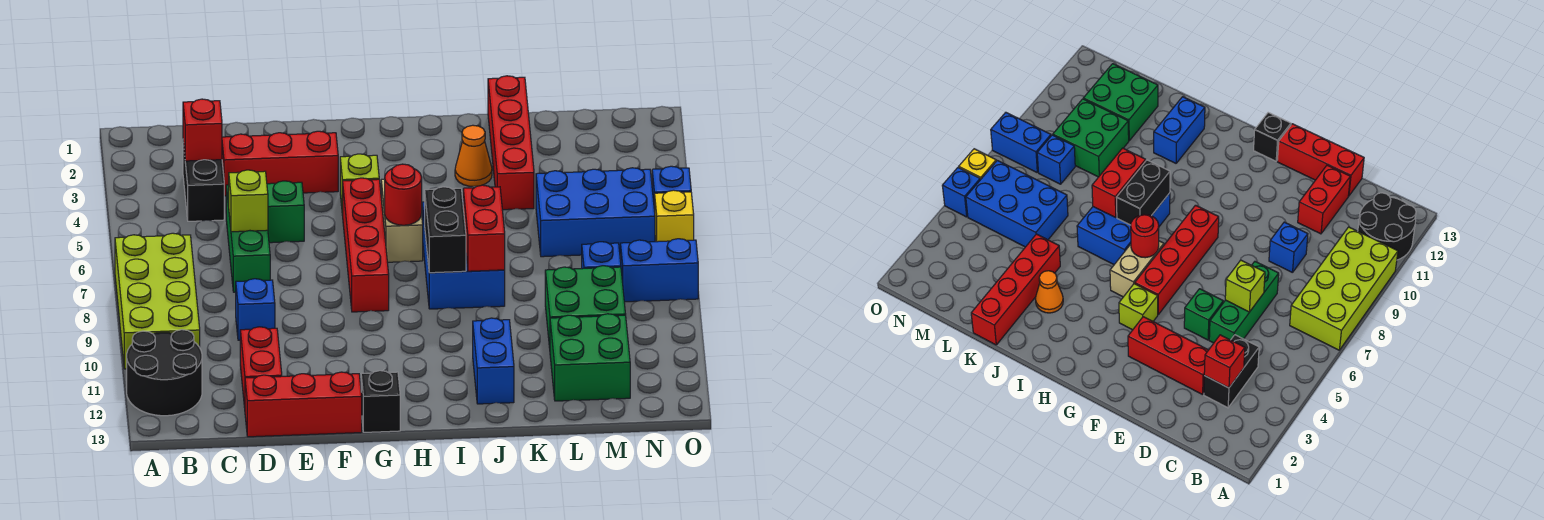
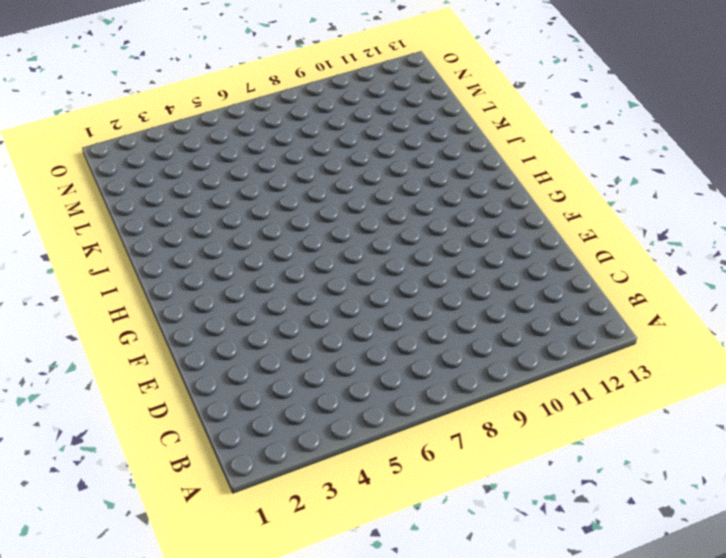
none -> lime brick A7:B10 level 1
none -> black round brick A11:B12 level 1
none -> black brick C3:C4 level 1

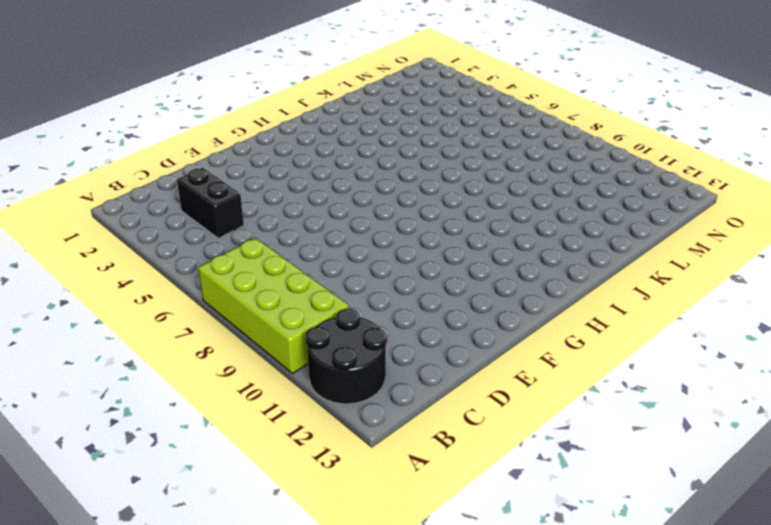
none -> red brick D3:F3 level 1
none -> green brick D5:D7 level 1
none -> blue brick D9 level 1

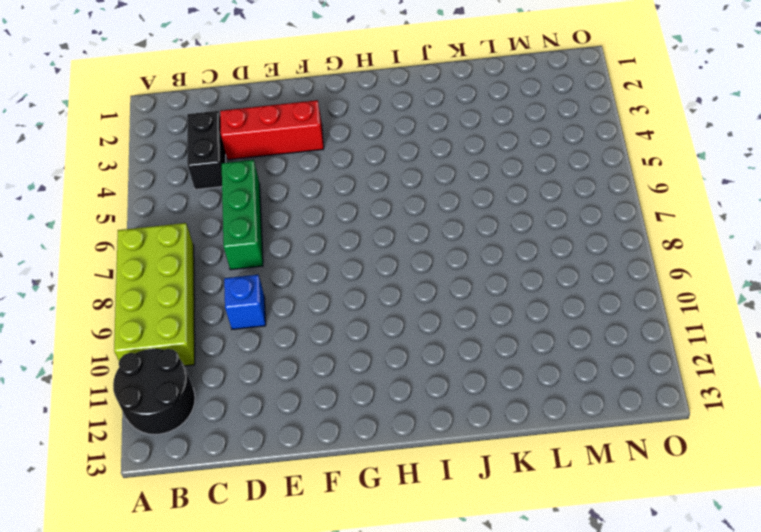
none -> red brick D11:D12 level 1
none -> red brick D13:F13 level 1
none -> green brick E5 level 1

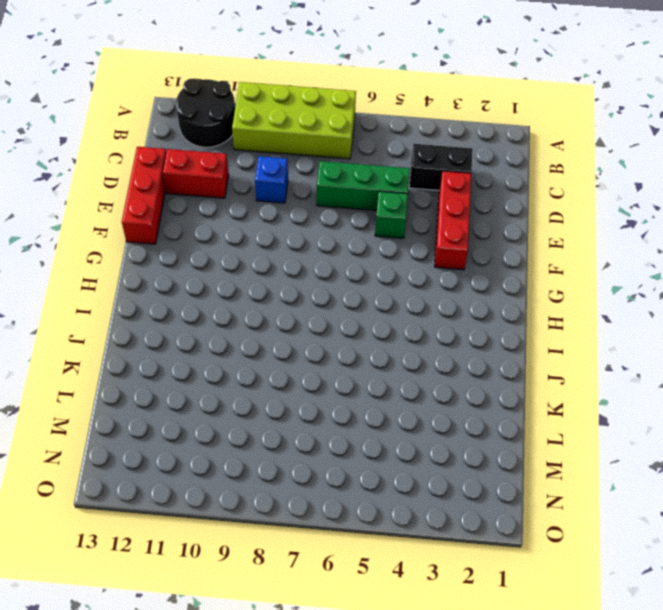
none -> lime brick G4 level 1
none -> red brick G5:G8 level 1
none -> black brick G13 level 1

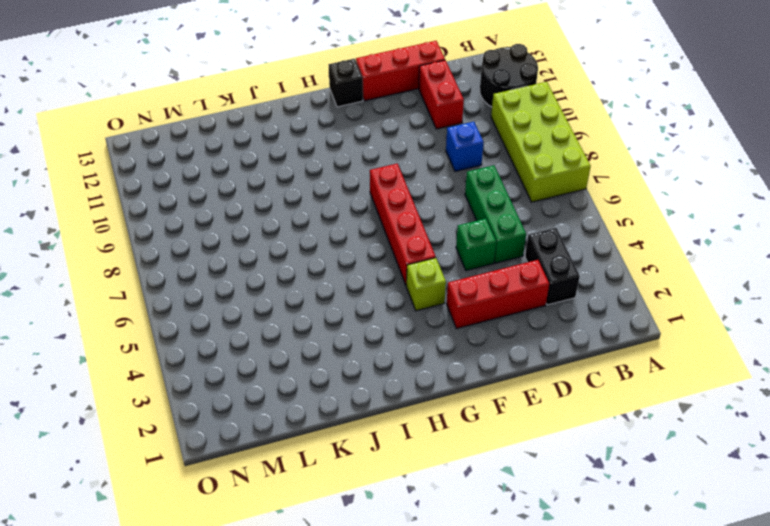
none -> tan brick H5:H6 level 1
none -> blue brick I6:J8 level 1
none -> orange cone J3 level 1

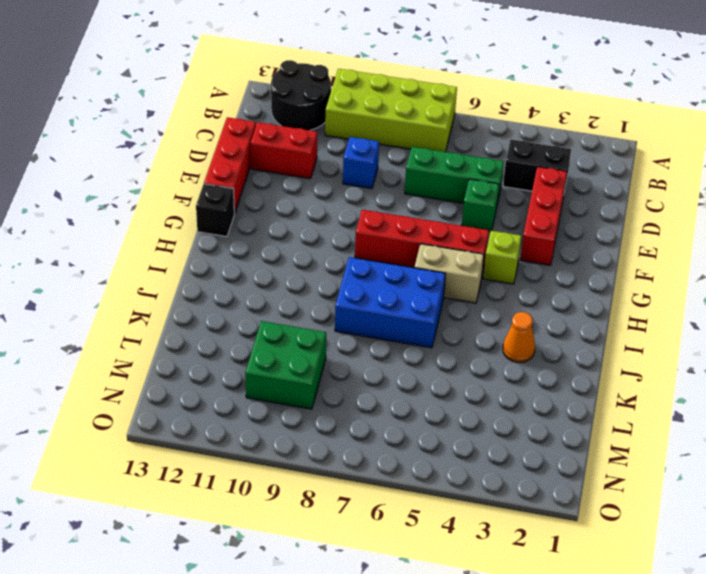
none -> blue brick J11:J12 level 1
none -> red brick K1:K4 level 1
none -> blue brick L5:N6 level 1

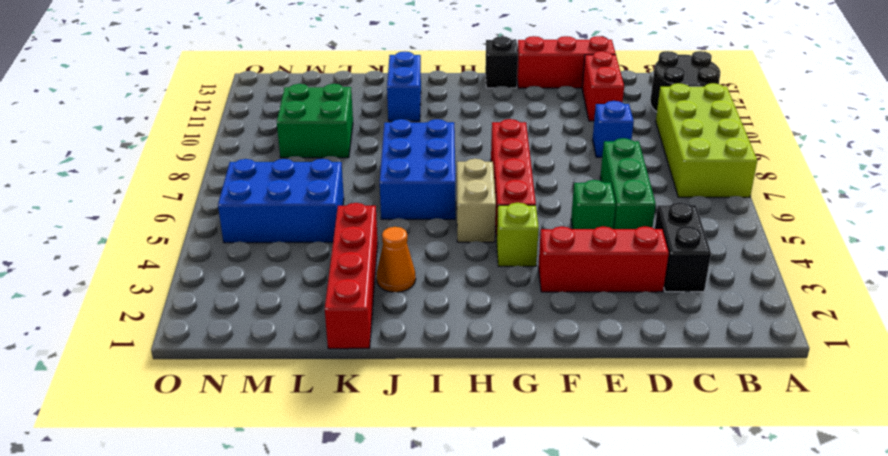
none -> green brick L11:M12 level 1
none -> blue brick M8 level 1
none -> blue brick N8:O8 level 1

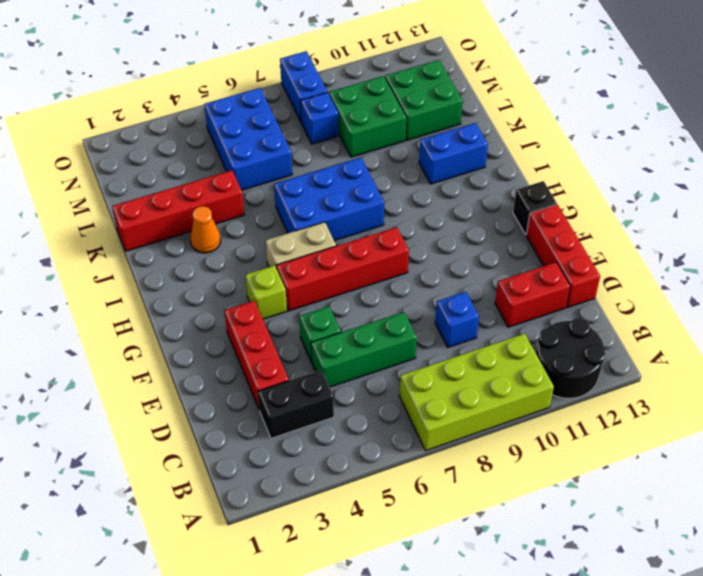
none -> blue brick O5 level 1
none -> yellow brick O6 level 1
none -> red brick C3 level 2

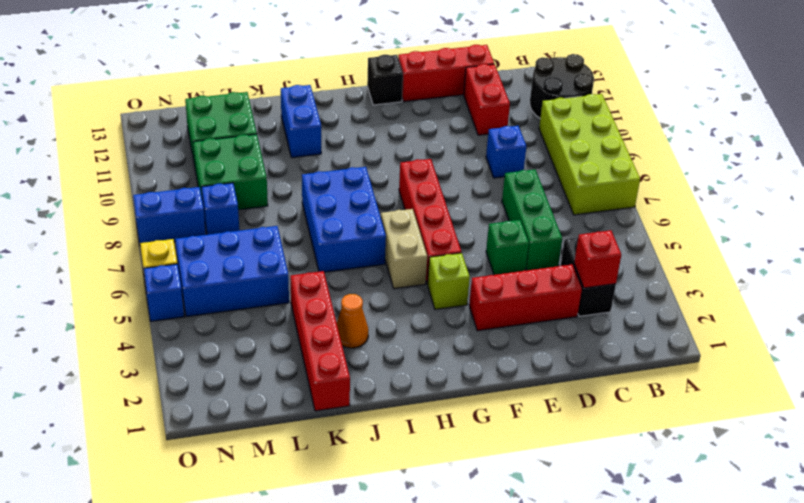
none -> lime brick D6 level 2
none -> red round brick H6 level 2
none -> black brick I7:I8 level 2

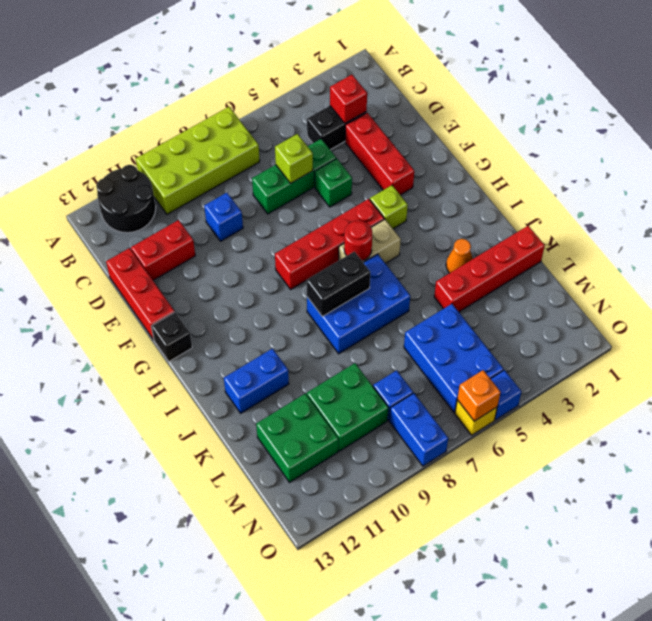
orange brick O6 level 2 -> none
none -> red brick J7:J8 level 2

